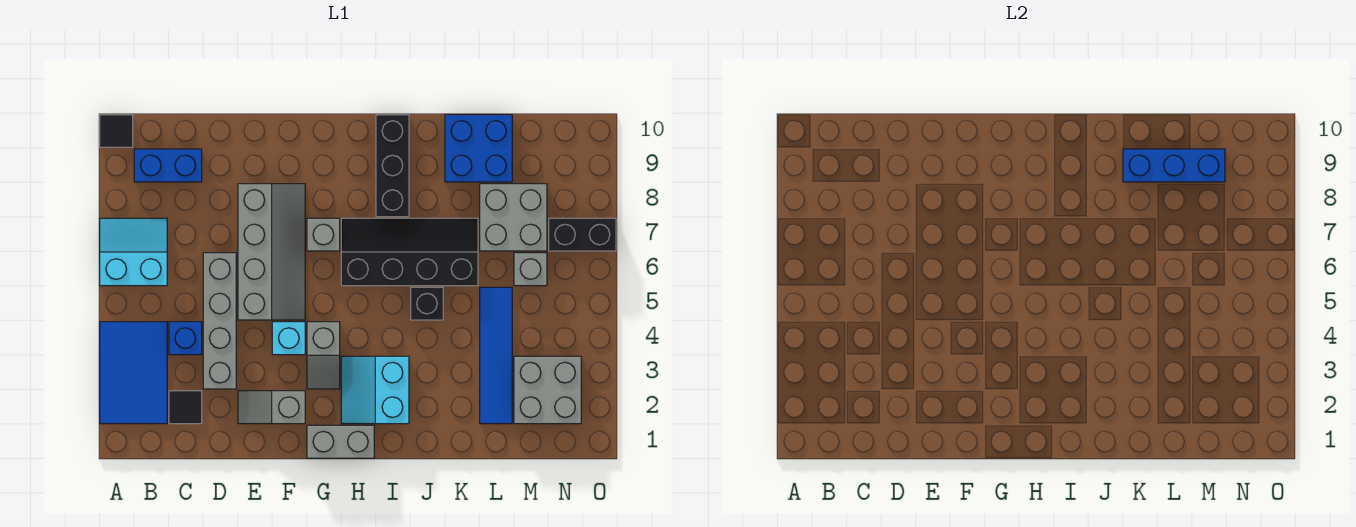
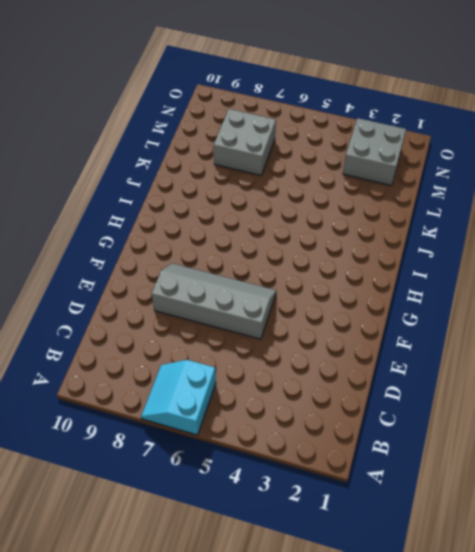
none -> blue tile A2:B4 level 1
none -> black tile A10 level 1
none -> blue brick B9:C9 level 1

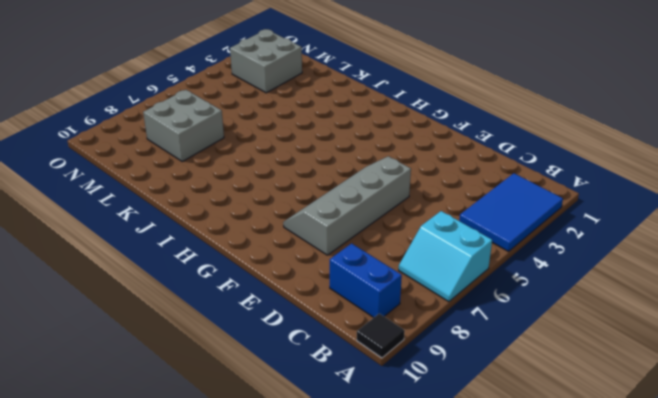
none -> black tile C2 level 1
none -> blue brick C4 level 1
none -> grey brick D3:D6 level 1

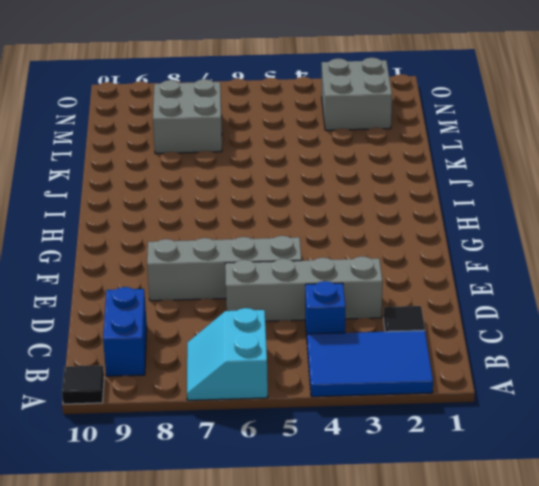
none -> grey slope E2:F2 level 1 top F
none -> cyan brick F4 level 1
none -> grey brick G1:H1 level 1

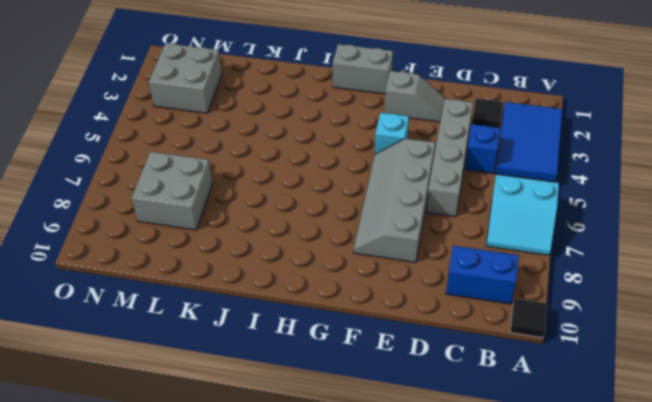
none -> grey slope G3:G4 level 1 top 4
none -> grey brick G7 level 1
none -> cyan slope H2:I3 level 1 top I

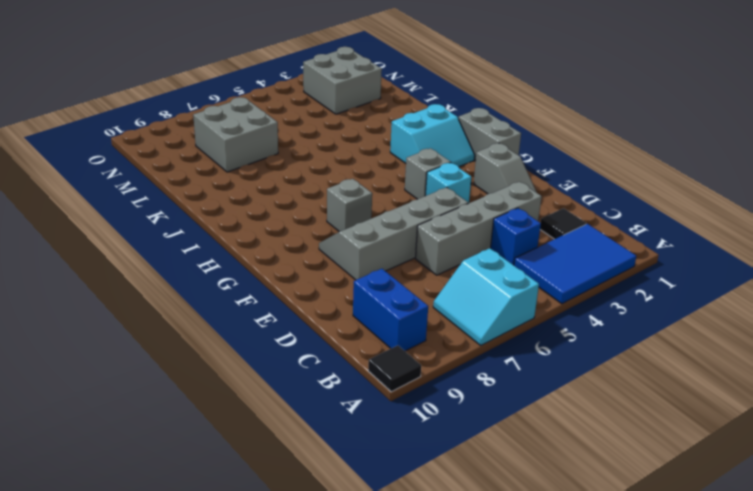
none -> black slope H6:K7 level 1 top 6
none -> black brick I8:I10 level 1
none -> black brick J5 level 1

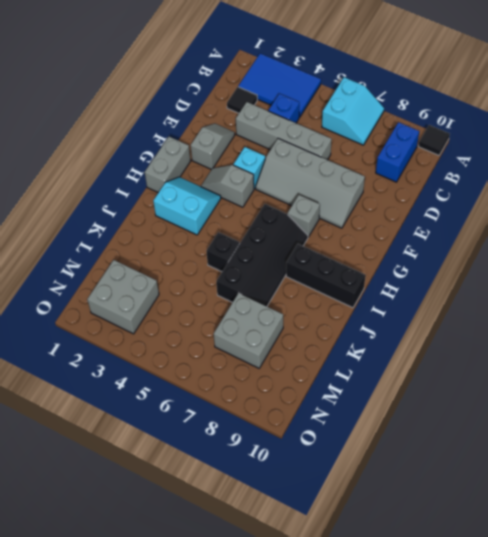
none -> blue brick K9:L10 level 1
none -> blue tile L2:L5 level 1
none -> grey brick M6 level 1

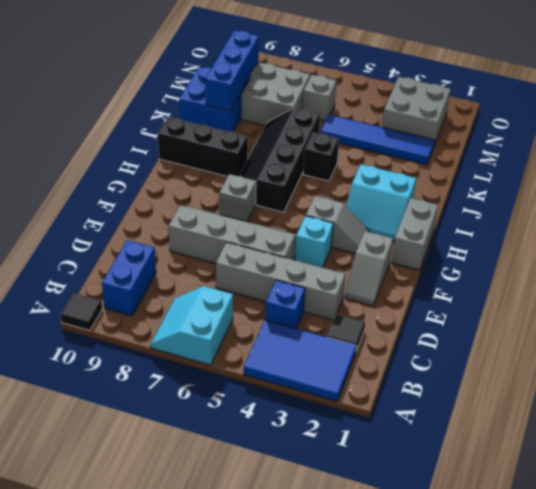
none -> black brick N7:O7 level 1

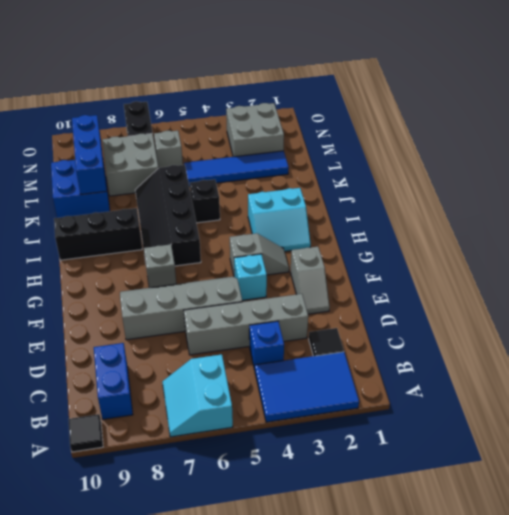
none -> grey brick G1:H1 level 1

